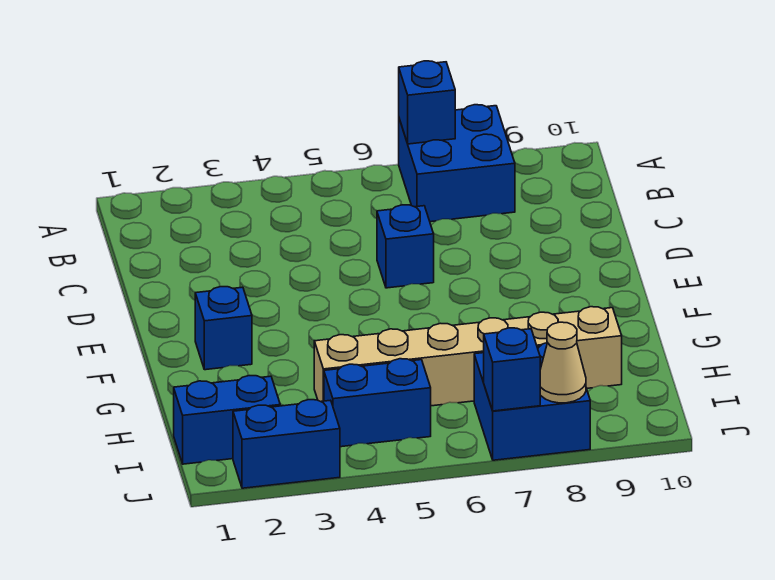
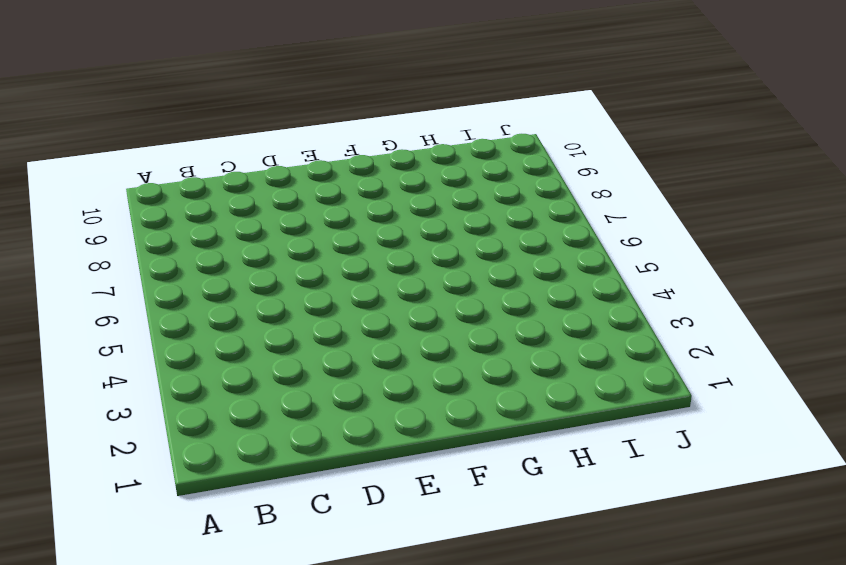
none -> blue brick A7:B8 level 1
none -> blue brick D6 level 1

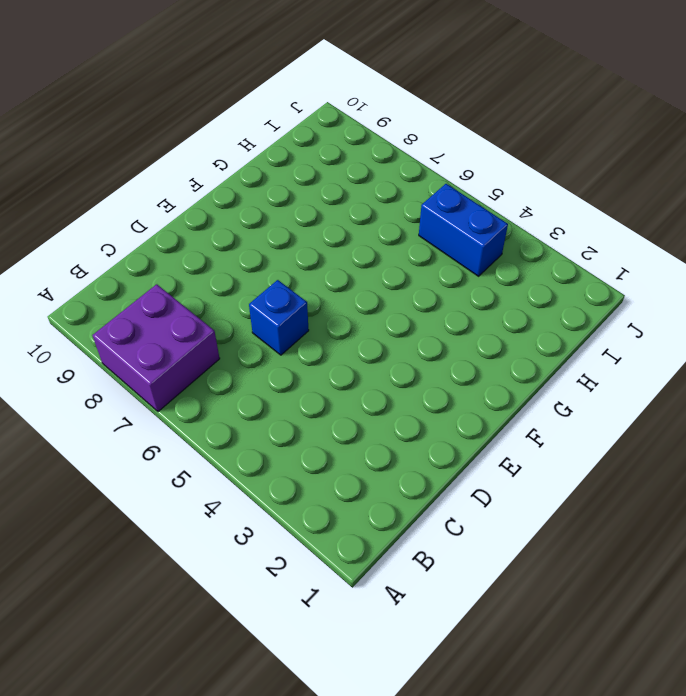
purple brick A7:B8 level 1 -> blue brick A7:B8 level 1
none -> blue brick F2 level 1
none -> tan brick H4:H9 level 1

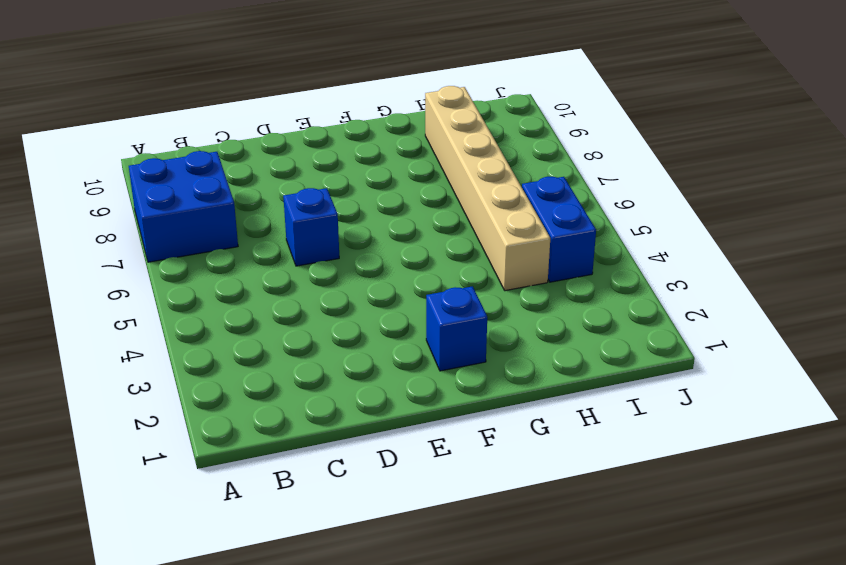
none -> blue brick I1:I2 level 1
none -> blue brick I7:J8 level 1

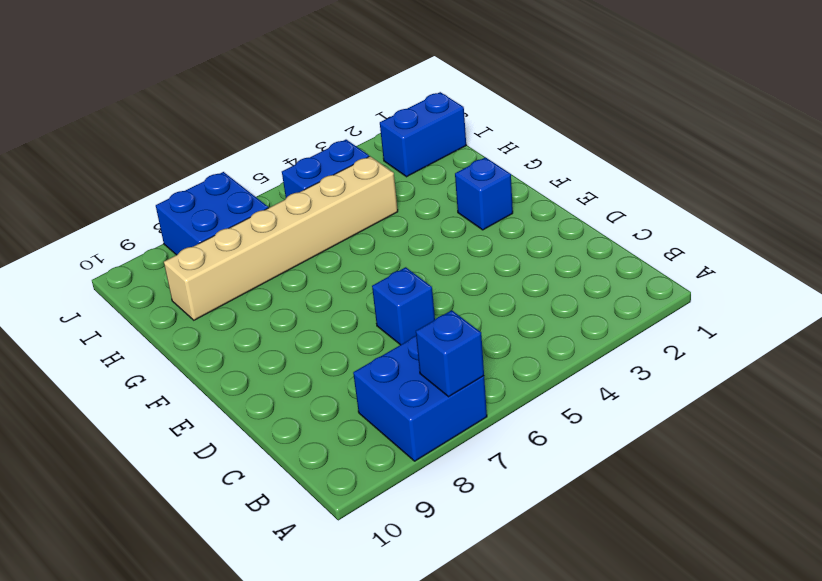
none -> blue brick J2:J3 level 1
none -> blue brick J7 level 2

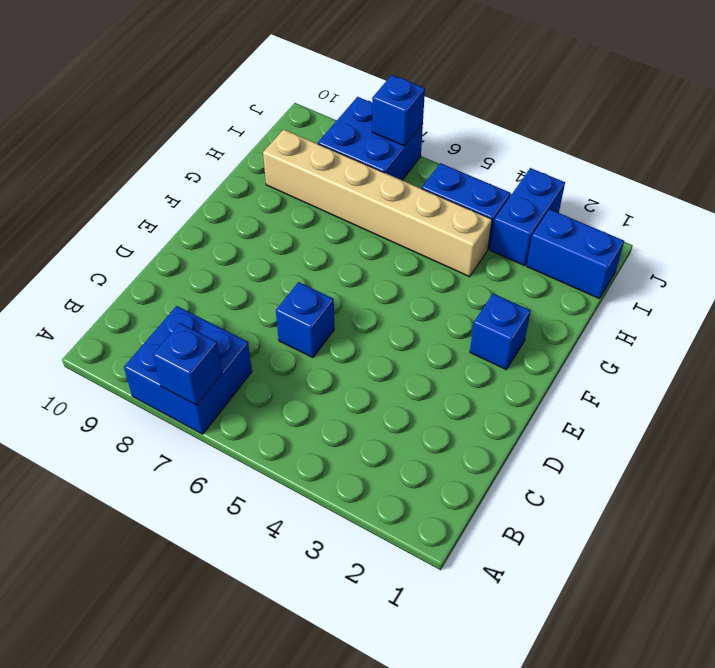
blue brick I3:J3 level 1 -> blue brick J2:J3 level 1
none -> tan cone J8 level 2

